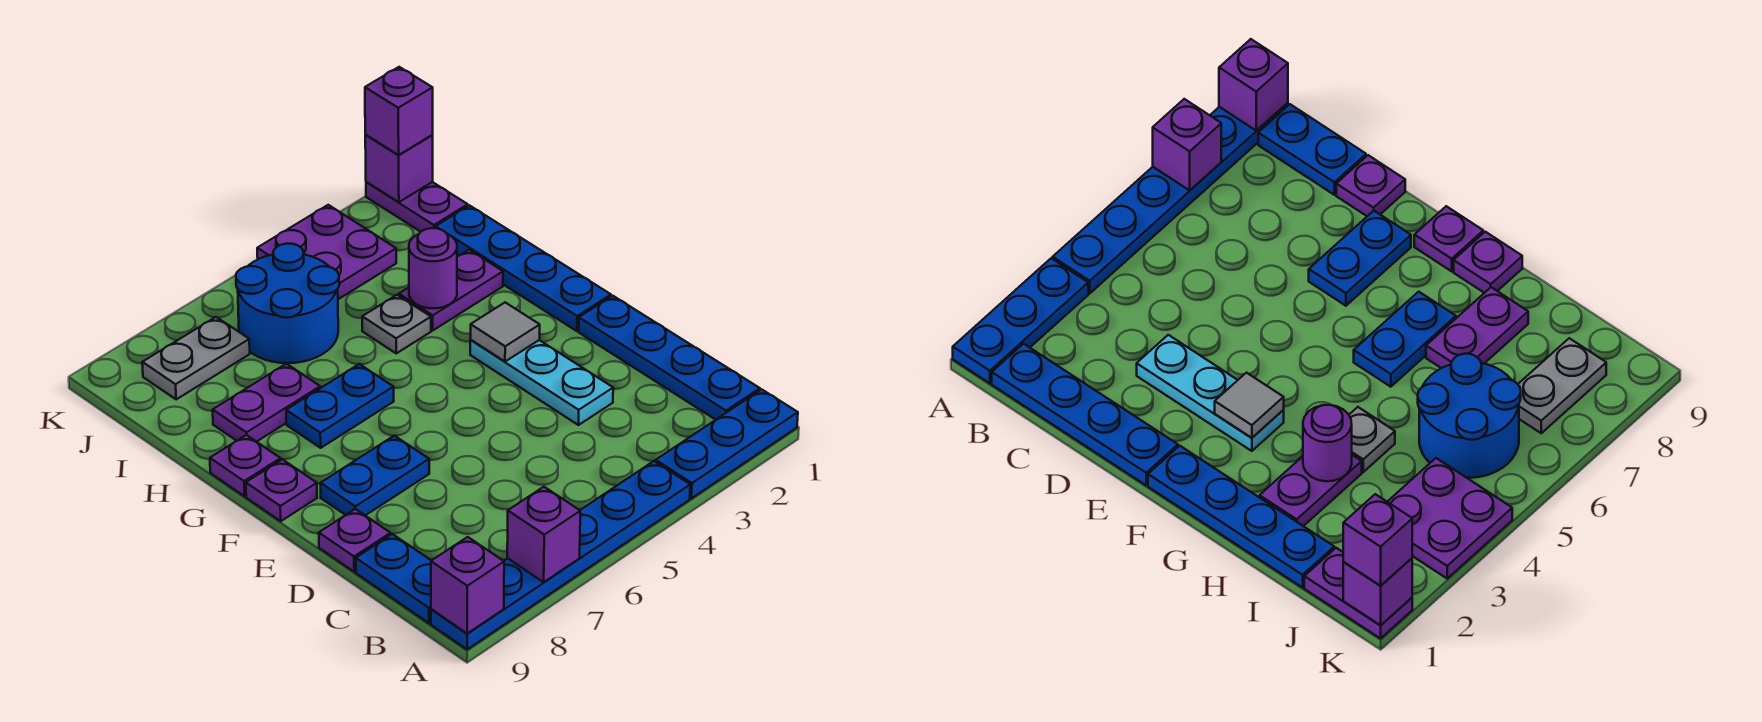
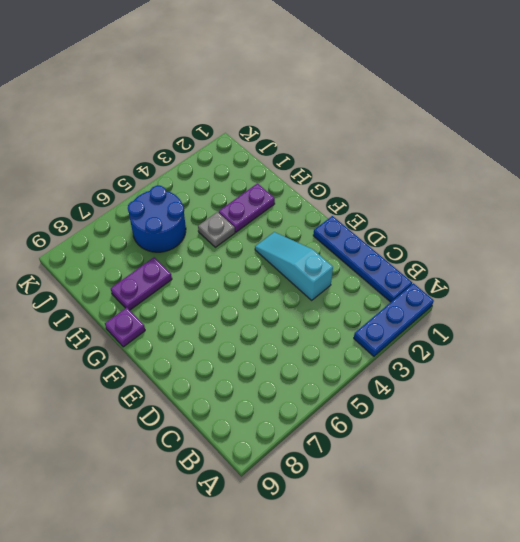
cyan slope D3:F3 level 1 top D -> cyan plate D3:F3 level 1
none -> blue plate A4:A9 level 1
none -> blue plate B9:C9 level 1
none -> purple plate D9 level 1

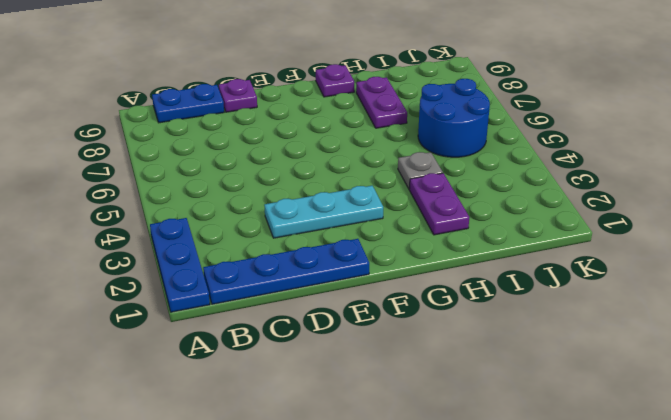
none -> blue plate A4:A9 level 1
none -> blue plate E7:E8 level 1
none -> blue plate F1:I1 level 1

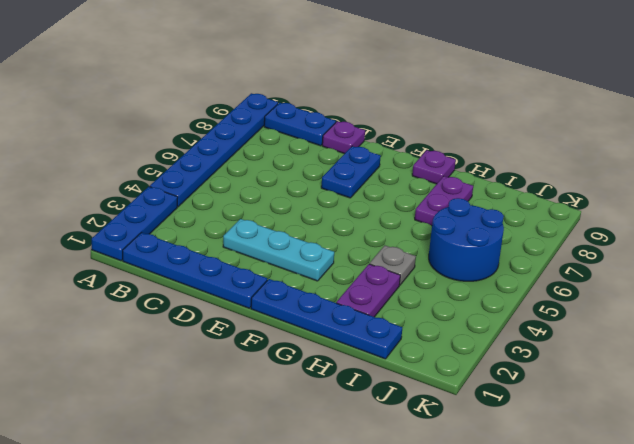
none -> purple plate F9 level 1
none -> blue plate G6:G7 level 1
none -> purple plate J1:K1 level 1

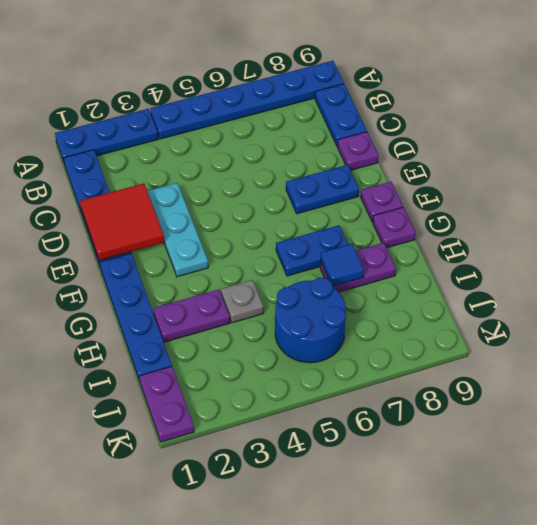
red tile D1:E2 level 2 -> none
blue tile H7 level 2 -> none
none -> purple plate J3:K4 level 1
none -> grey plate J7:J8 level 1
none -> purple brick A7 level 2

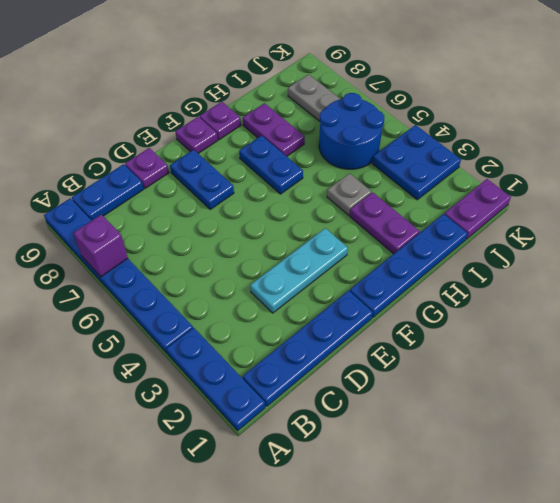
blue plate J3:K4 level 1 -> purple plate J3:K4 level 1
none -> purple brick A9 level 2
none -> grey tile F3 level 2
none -> purple round brick H3 level 2

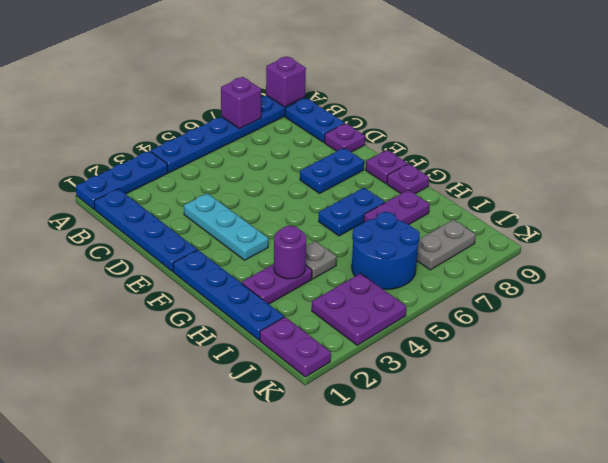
none -> grey tile F3 level 2
none -> purple brick K1 level 2
none -> purple brick K1 level 3

